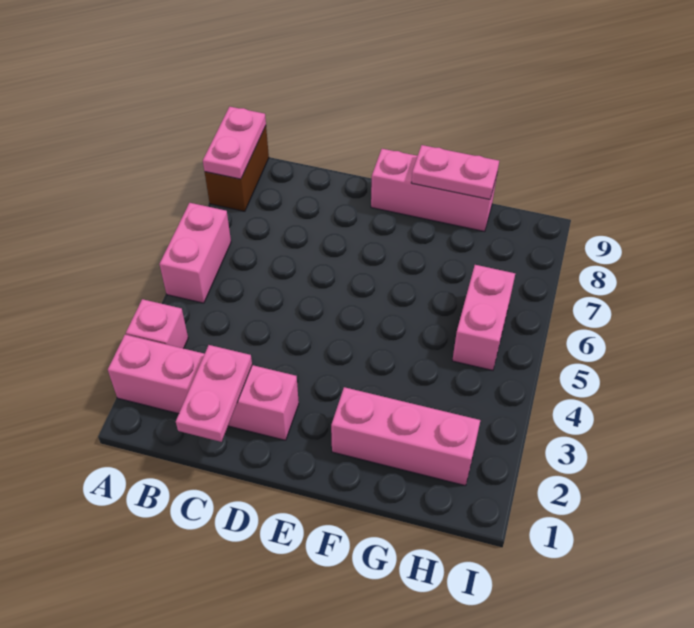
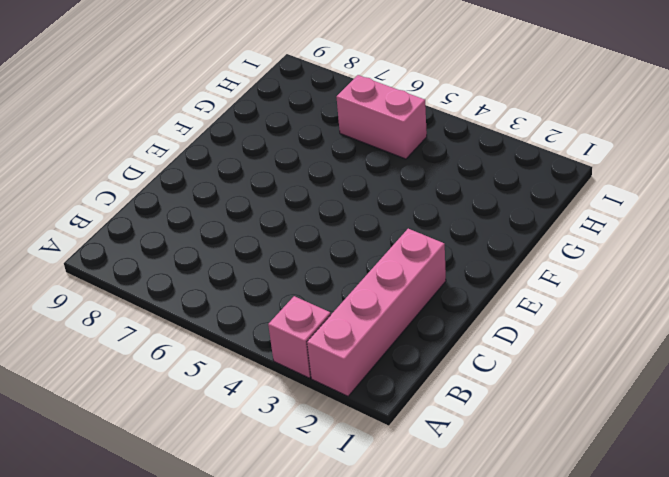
none -> pink brick A5:A6 level 1
none -> brown brick A8:A9 level 1

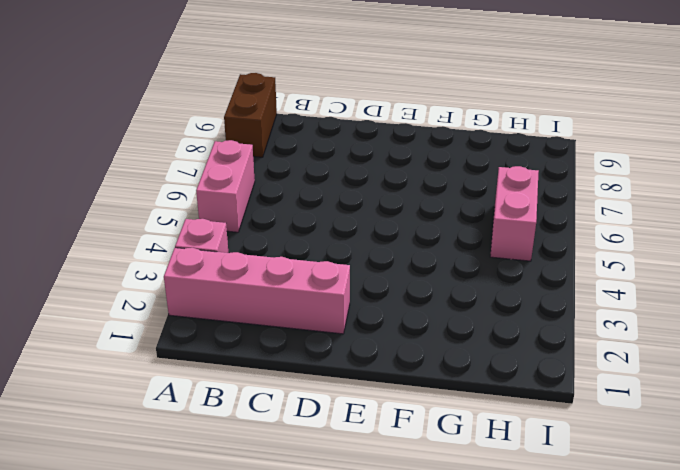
none -> pink brick E9:G9 level 1
none -> pink brick F2:H2 level 1

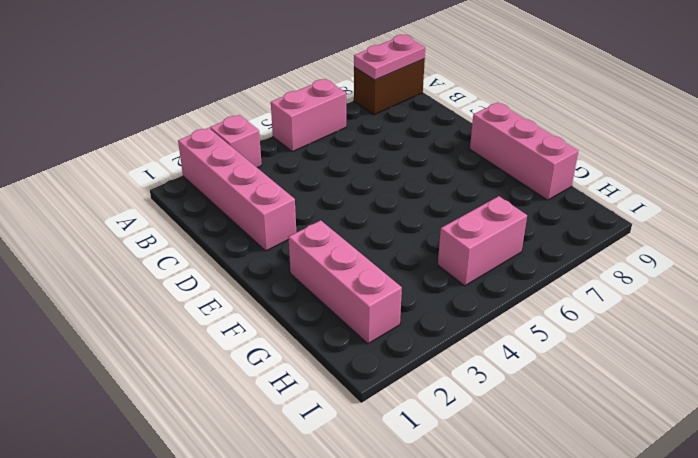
none -> pink plate C1:C2 level 2
none -> pink plate F9:G9 level 2

